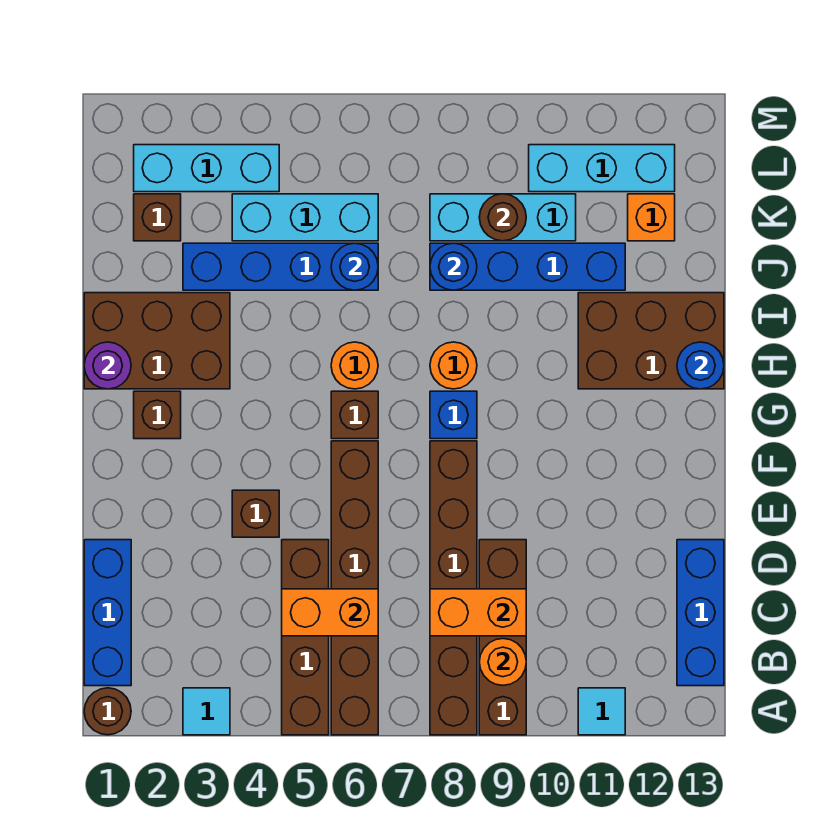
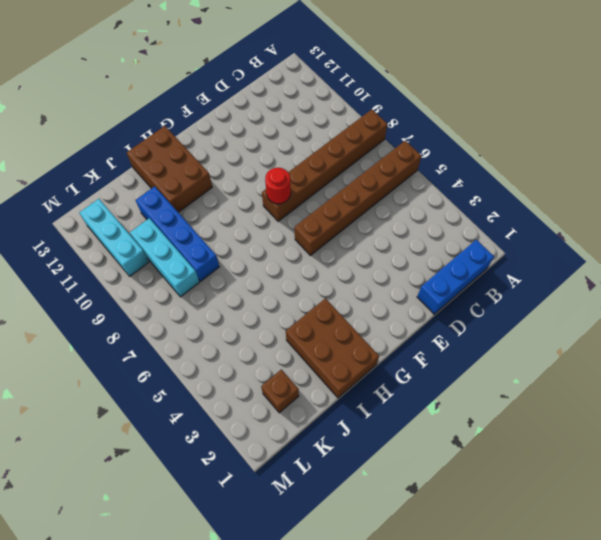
red round brick F8 level 2 -> none
none -> brown round brick A1 level 1
none -> cyan tile A3 level 1
none -> brown brick A5:D5 level 1
none -> brown brick A9:D9 level 1

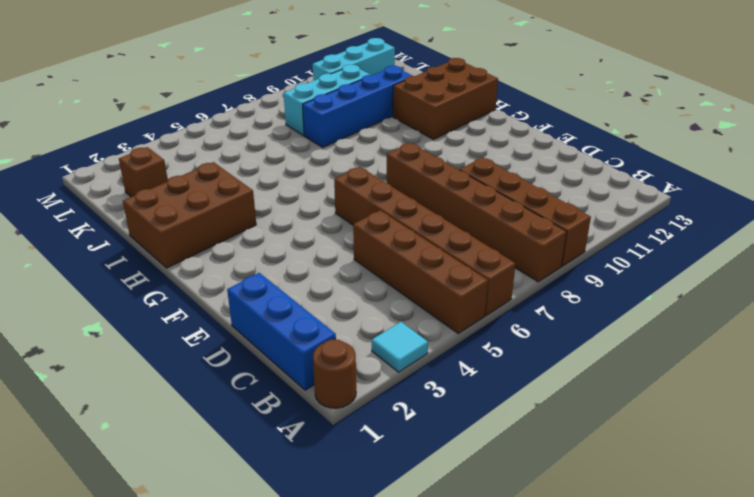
none -> cyan tile A11 level 1
none -> blue brick B13:D13 level 1
none -> brown brick E4 level 1
none -> brown brick G2 level 1

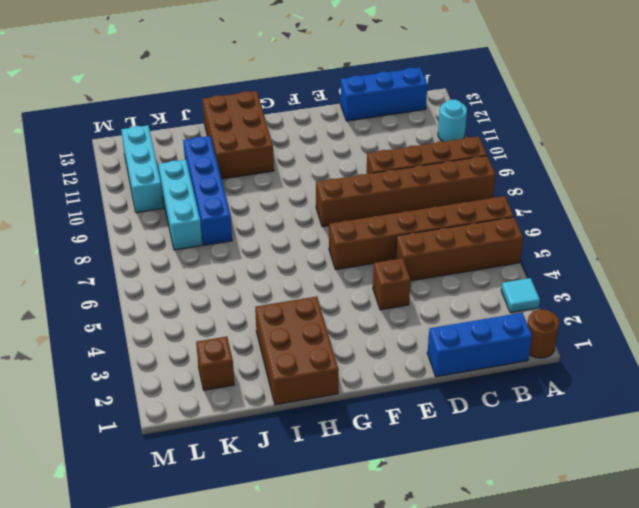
cyan round brick A11 level 1 -> cyan tile A11 level 1
none -> brown brick G2 level 1
none -> brown brick G6 level 1
none -> blue brick G8 level 1
none -> orange round brick H6 level 1

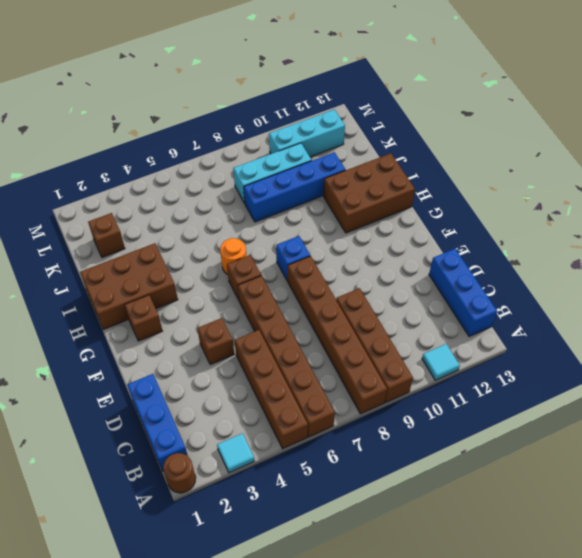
none -> orange round brick H8 level 1
none -> blue brick J3:J6 level 1
none -> cyan brick K4:K6 level 1
none -> orange brick K12 level 1

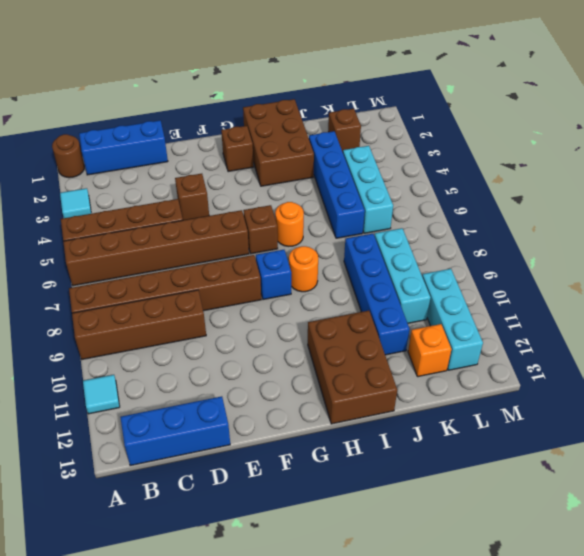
none -> cyan brick L2:L4 level 1
none -> orange round brick B9 level 2
none -> orange brick C5:C6 level 2
none -> orange brick C8:C9 level 2

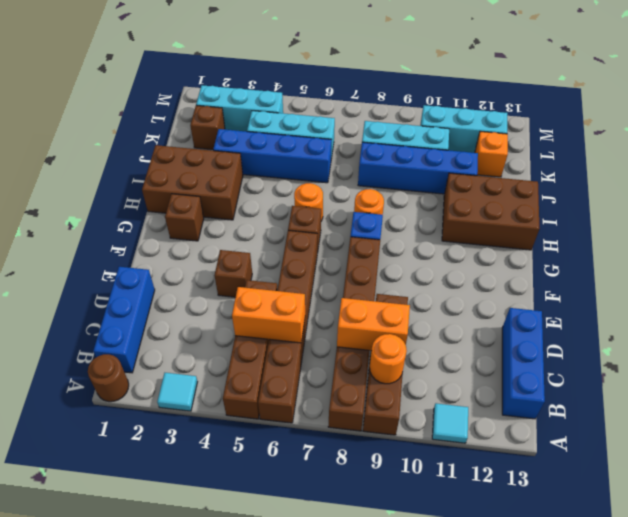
none -> purple round brick H1 level 2
none -> blue round brick H13 level 2
none -> blue round brick J6 level 2
none -> blue round brick J8 level 2

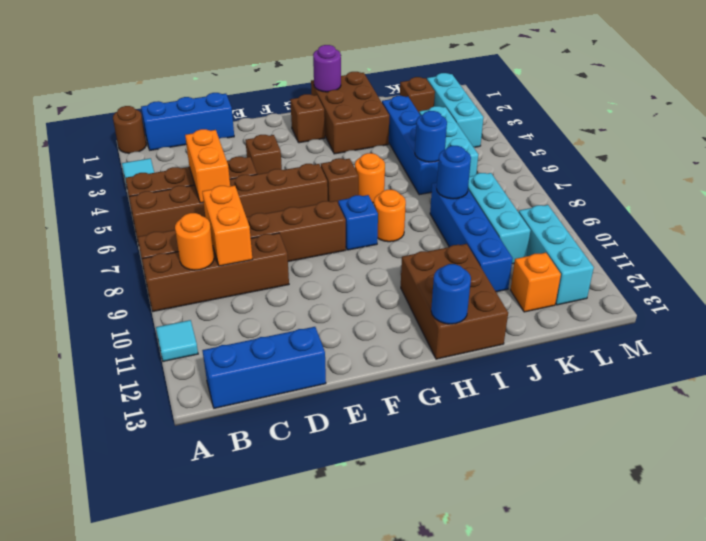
none -> brown round brick K9 level 2

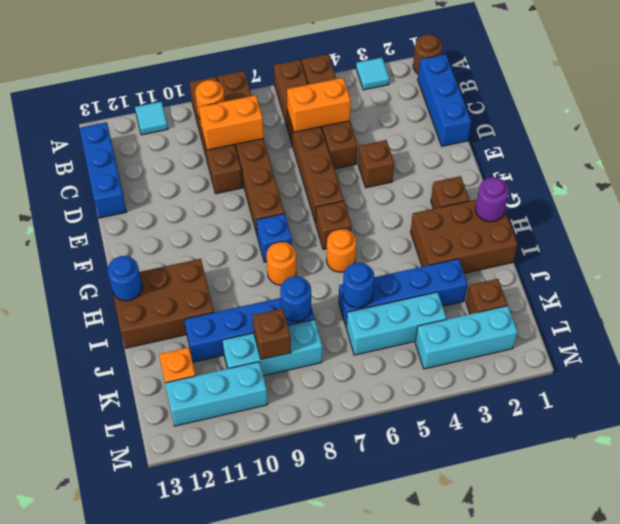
brown brick K9 level 2 -> brown round brick K9 level 2

